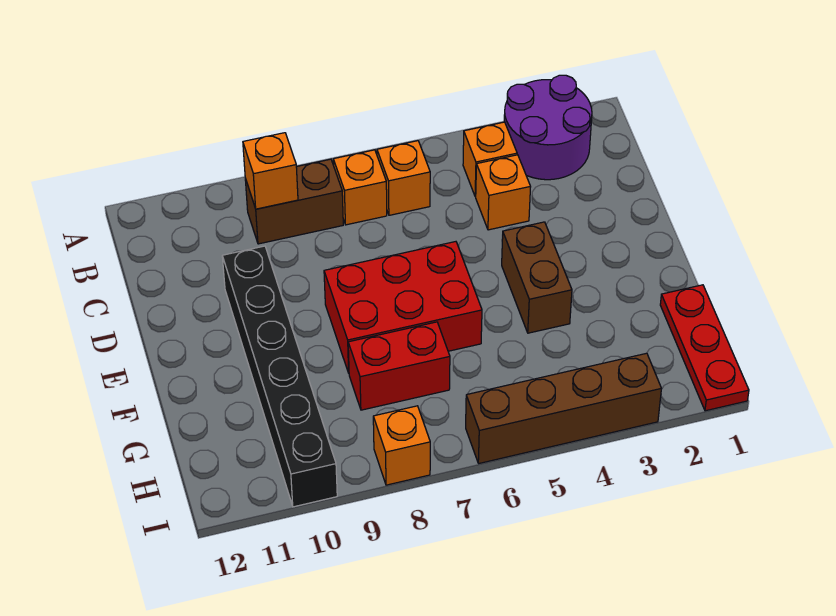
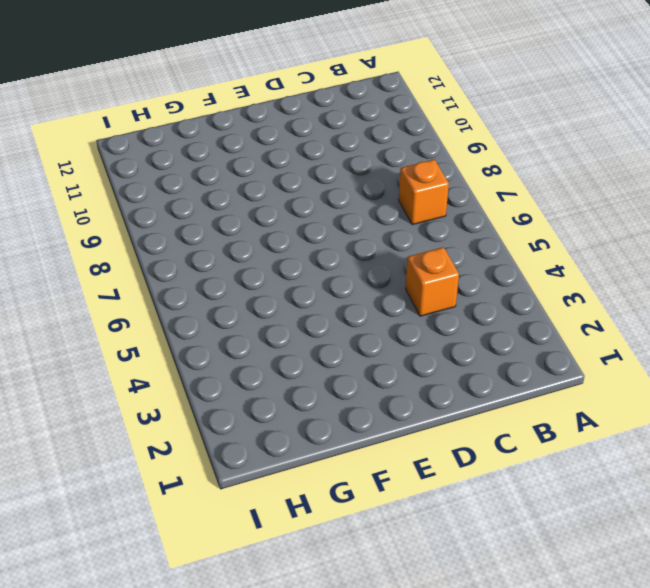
none -> purple round brick A2:B3 level 1
none -> orange brick B4 level 1
none -> orange brick B6 level 1

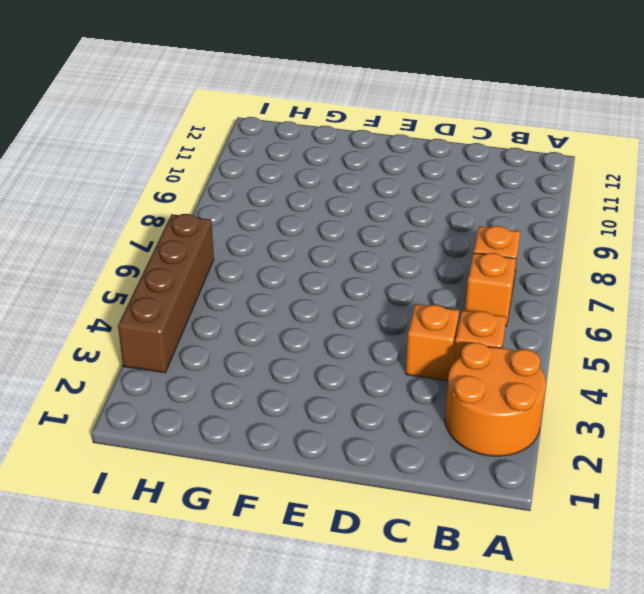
orange round brick A2:B3 level 1 -> purple round brick A2:B3 level 1
none -> brown brick B8:B9 level 1
none -> black brick D10:I10 level 1
none -> brown brick E4:F4 level 1

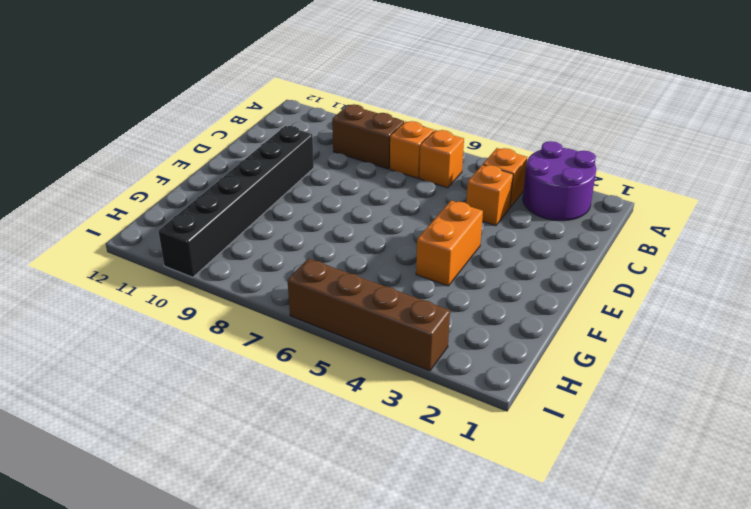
orange brick E4:F4 level 1 -> brown brick E4:F4 level 1
none -> red brick E6:F8 level 1
none -> red plate G1:I1 level 1
none -> red brick G7:G8 level 1

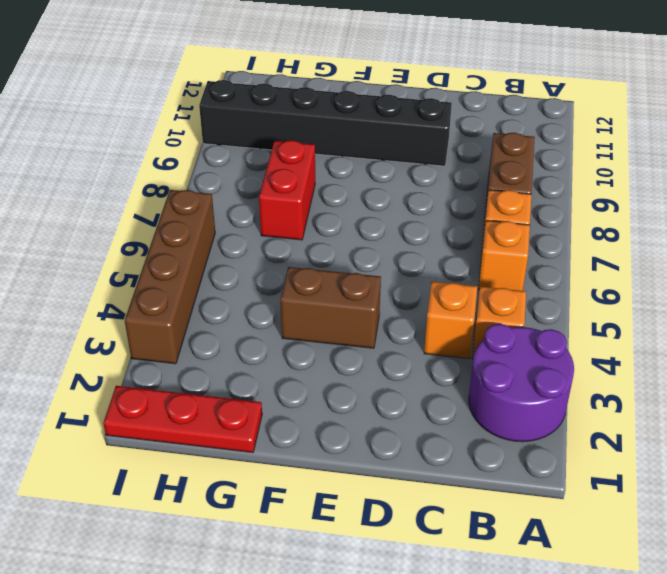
none -> red brick E6:F8 level 1
none -> orange brick I8 level 1
none -> orange brick B9 level 2

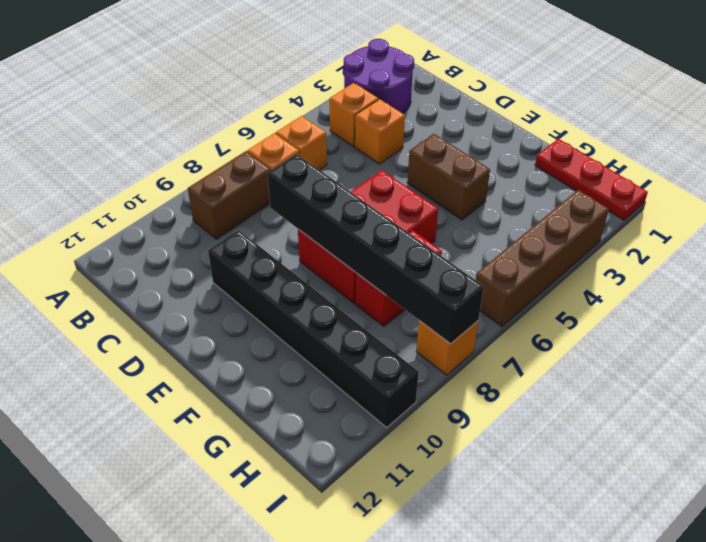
black brick D8:I8 level 2 -> none
none -> orange brick B9 level 2

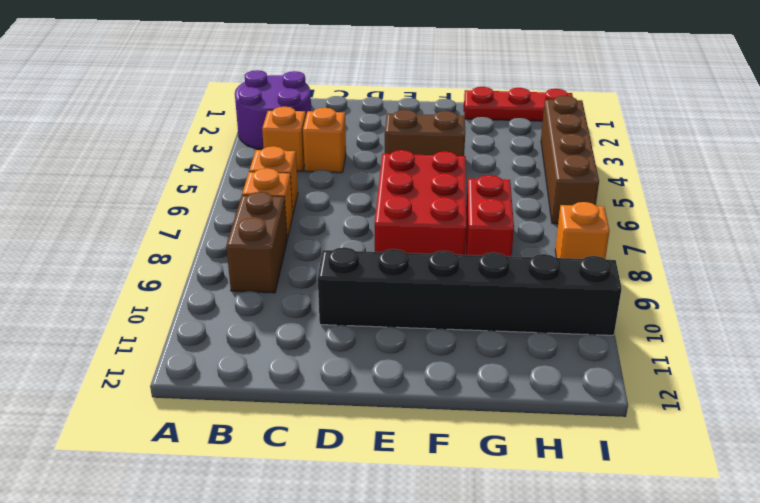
none -> orange brick B9 level 2

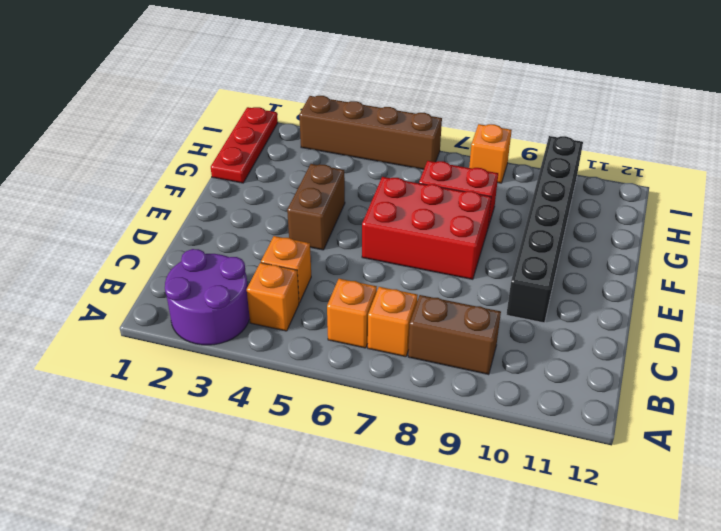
none -> orange brick B9 level 2

